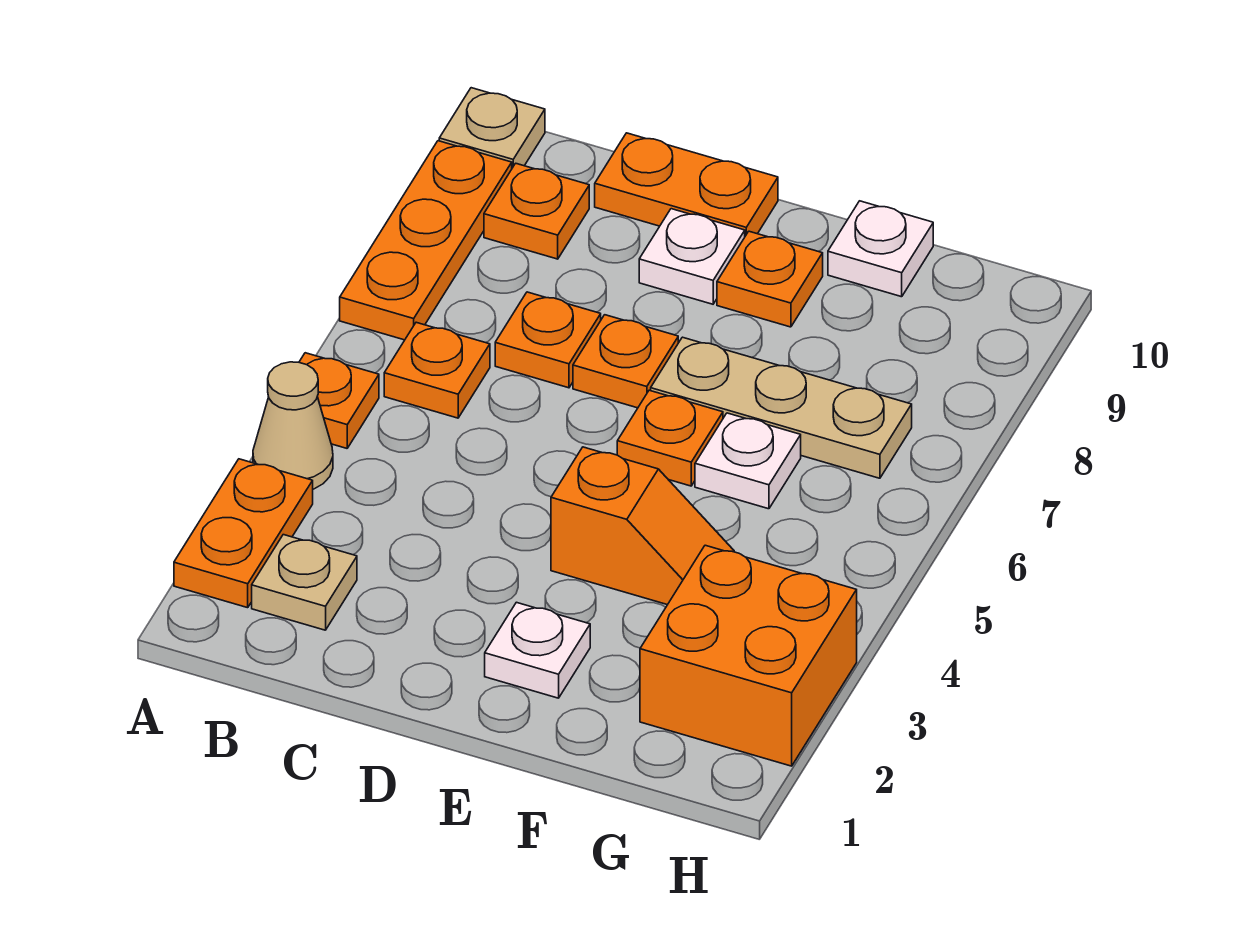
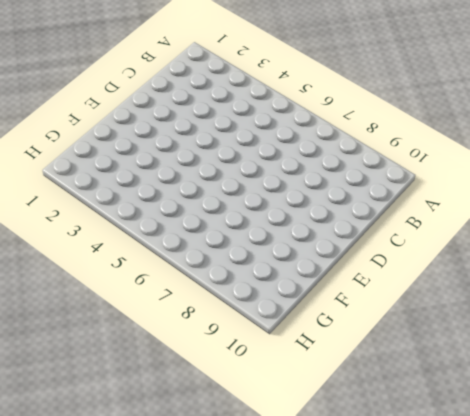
none -> orange plate A2:A3 level 1
none -> tan cone A4 level 1
none -> orange plate A5 level 1

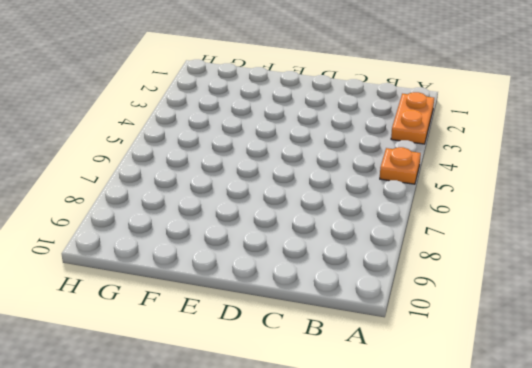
none -> tan cone A4 level 1
none -> orange plate A7:A9 level 1
none -> tan plate A10 level 1

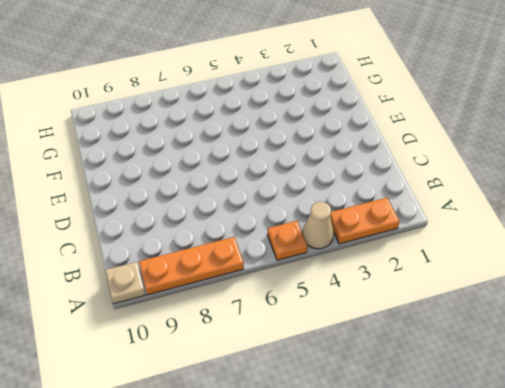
none -> tan plate B2 level 1
none -> orange plate B6 level 1
none -> orange plate B9 level 1

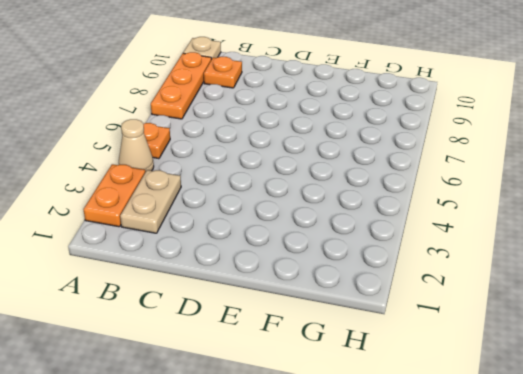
tan plate B2:B3 level 1 -> tan plate B2 level 1
none -> orange plate B6 level 1
none -> orange plate C7 level 1
none -> orange plate C10:D10 level 1

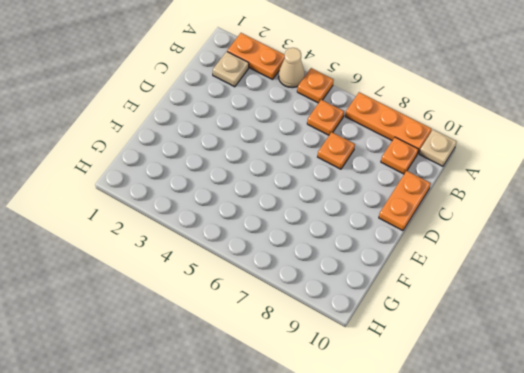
none -> orange plate D7 level 1
none -> white plate D9 level 1
none -> white plate E2 level 1

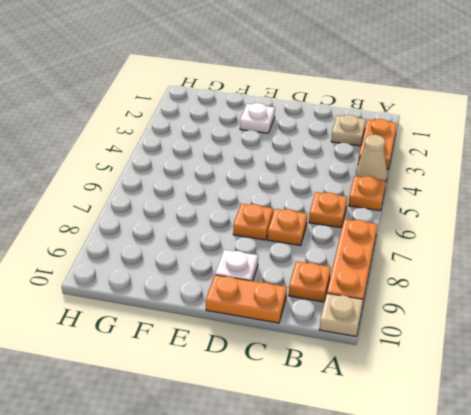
none -> orange slope E4:F4 level 1 top E
none -> orange plate E6 level 1
none -> tan plate E7:G7 level 1

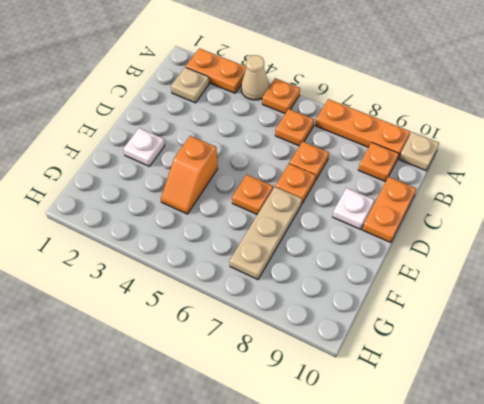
none -> orange plate E9 level 1
none -> white plate F6 level 1
none -> white plate F10 level 1

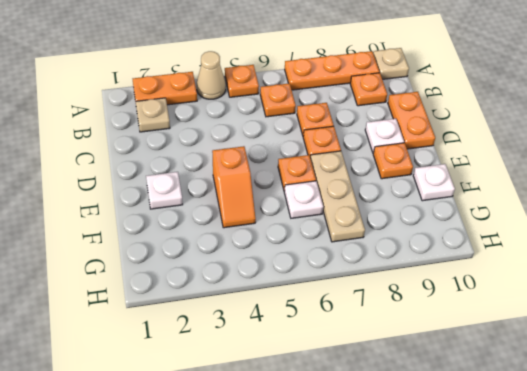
none -> orange brick G2:H3 level 1

